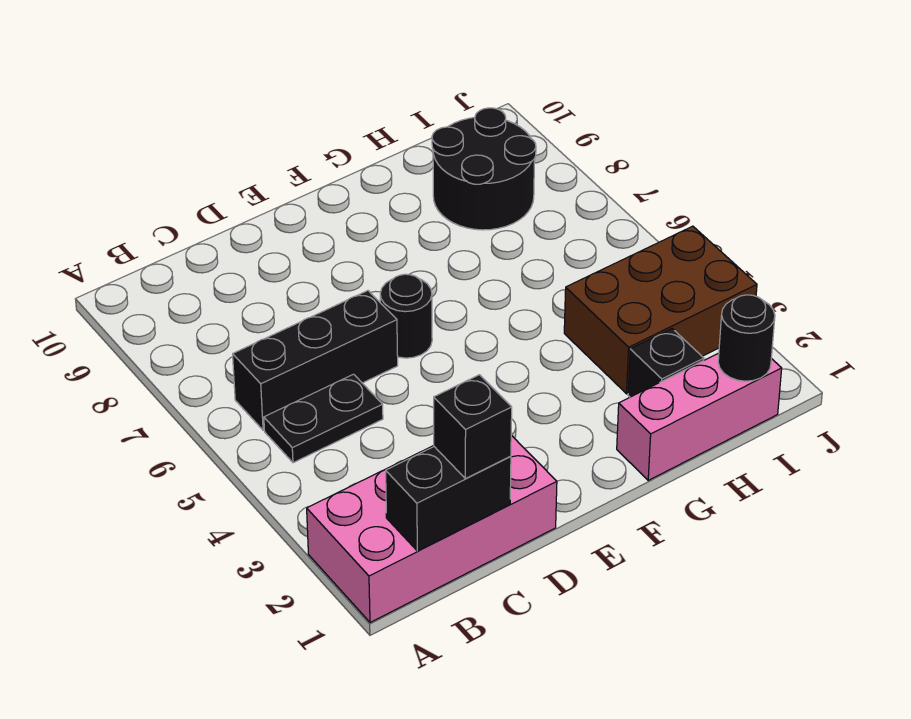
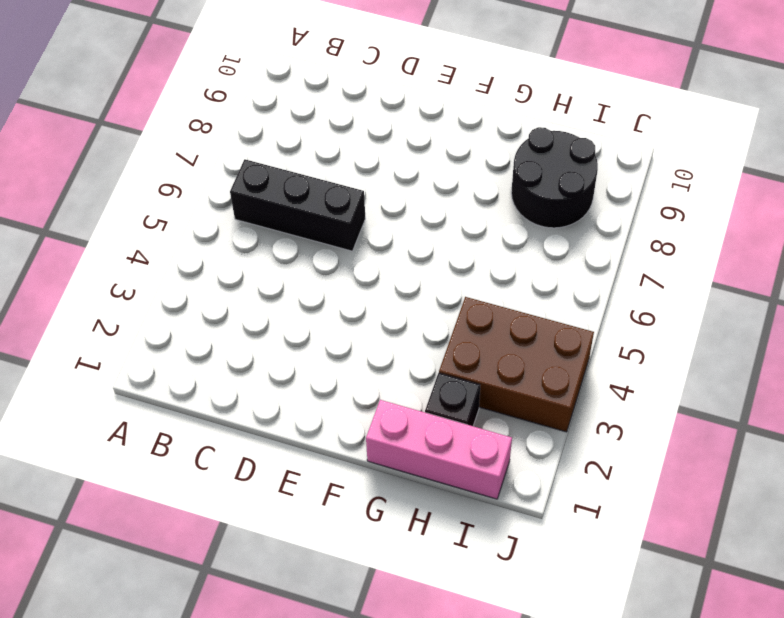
none -> pink brick A1:D2 level 1
none -> black plate B5:C5 level 1

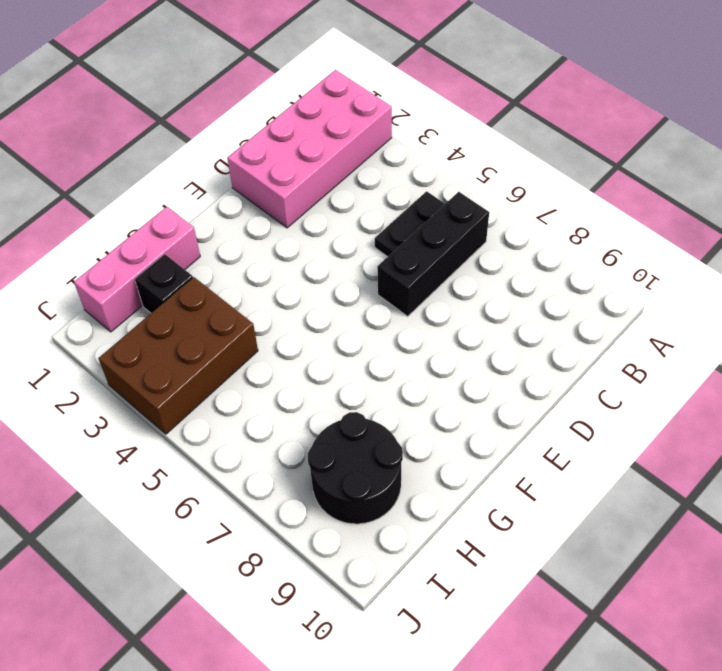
none -> black round brick E6 level 1
none -> black brick B1:C1 level 2

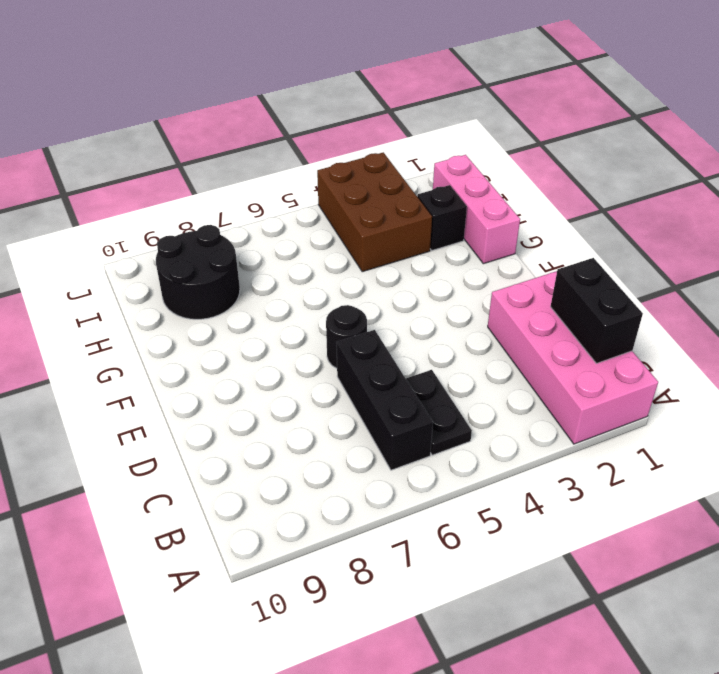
none -> black round brick I1 level 2
none -> black brick C1 level 3

